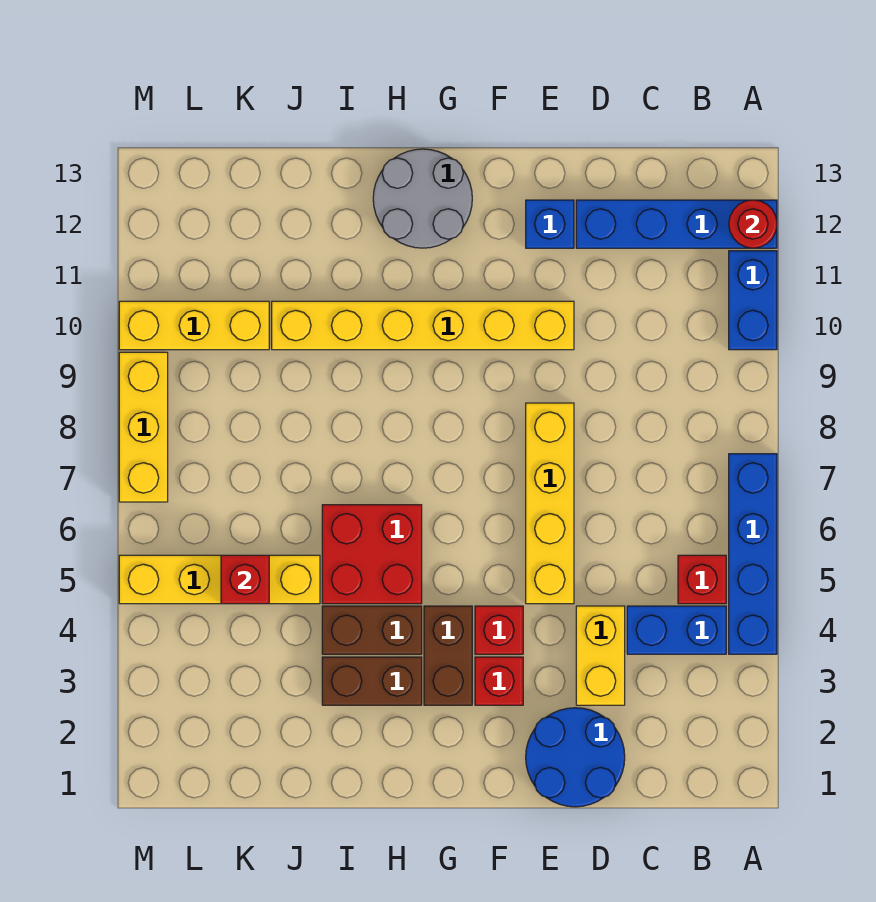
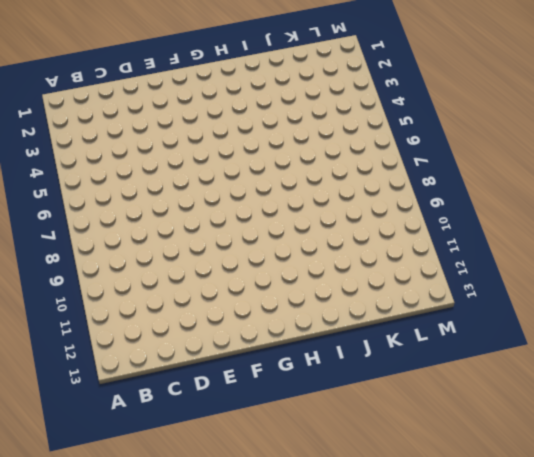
none -> blue brick A4:A7 level 1
none -> blue brick A10:A11 level 1
none -> blue brick A12:D12 level 1

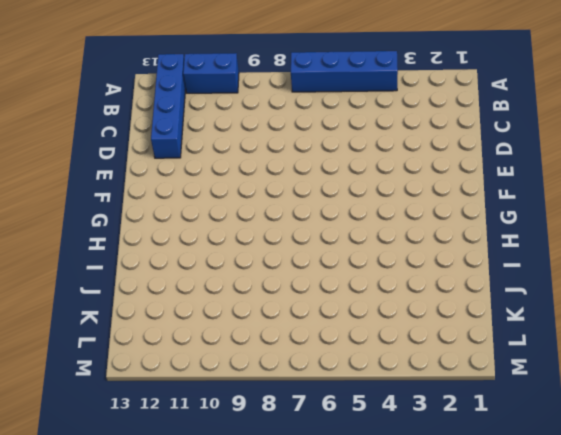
none -> blue brick B4:C4 level 1
none -> red brick B5 level 1
none -> blue round brick D1:E2 level 1

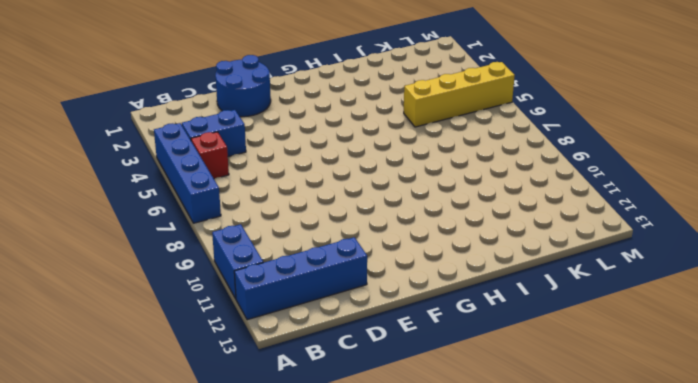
none -> yellow brick D3:D4 level 1
none -> yellow brick E5:E8 level 1
none -> yellow brick E10:J10 level 1

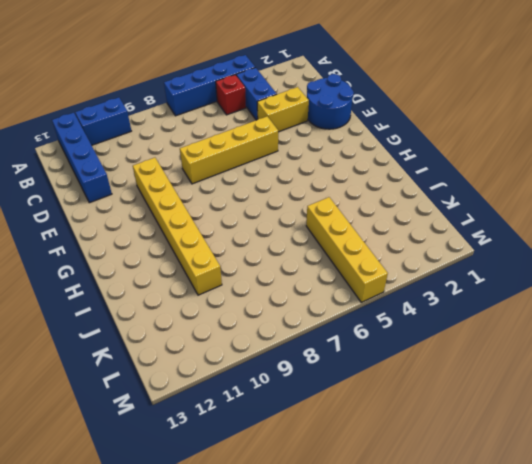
none -> blue brick E12 level 1
none -> red brick F3 level 1
none -> red brick F4 level 1

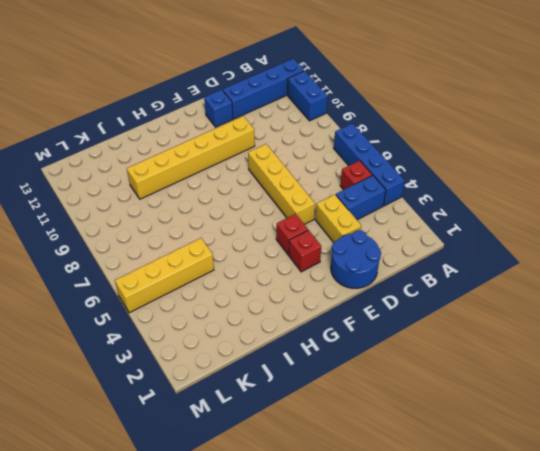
none -> brown brick G3:G4 level 1
none -> grey round brick G12:H13 level 1
none -> brown brick H3:I3 level 1

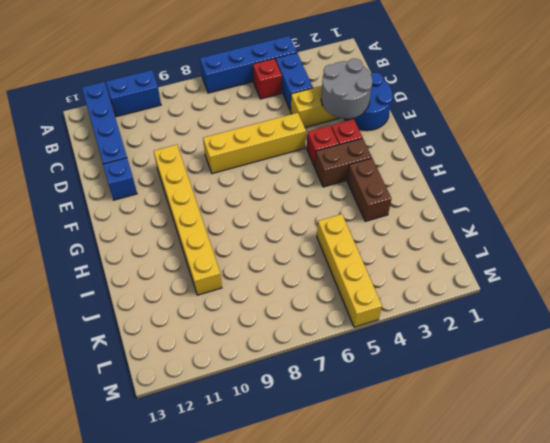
grey round brick D2:E3 level 2 -> grey round brick G12:H13 level 1
none -> brown brick H4:I4 level 1
none -> red brick H5:I6 level 1
none -> yellow brick K10:M10 level 1

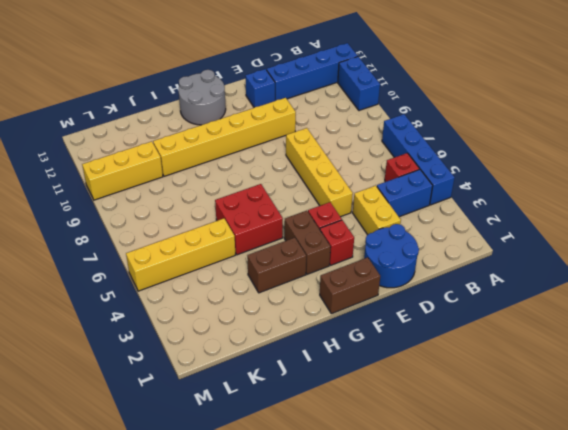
brown brick F1:G1 level 1 -> brown brick H4:I4 level 1
none -> yellow brick M7:M9 level 1
none -> red round brick A12 level 2
none -> red brick K5 level 2

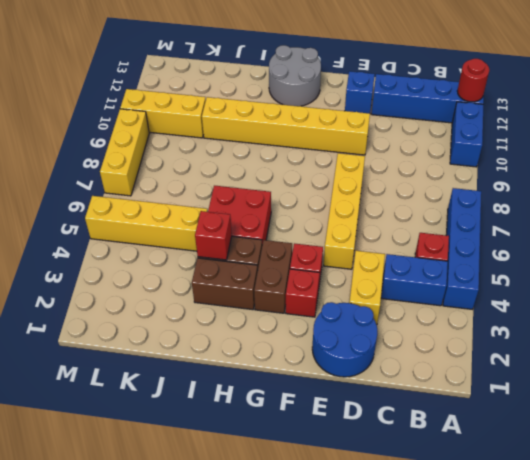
red brick I4 level 2 -> red brick K5 level 2

